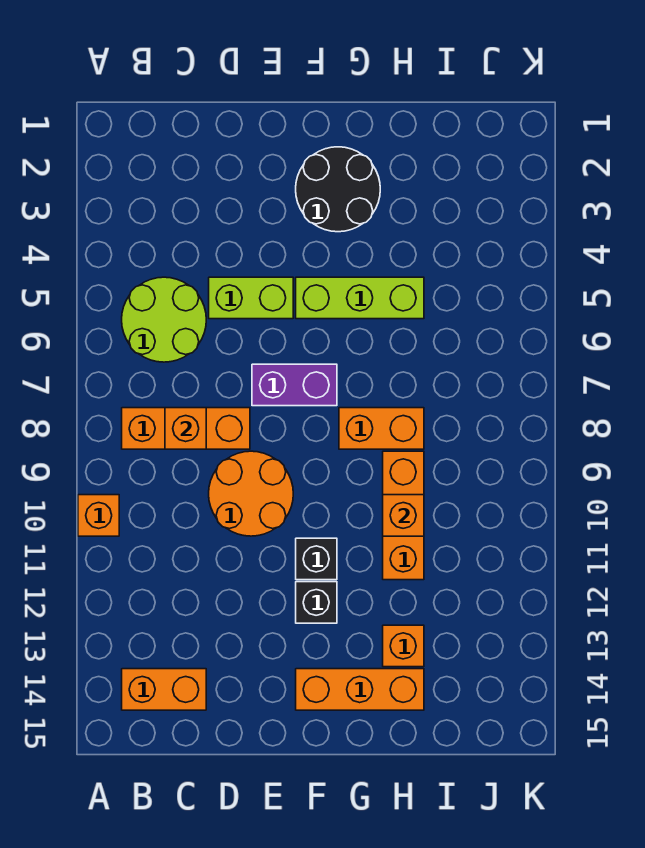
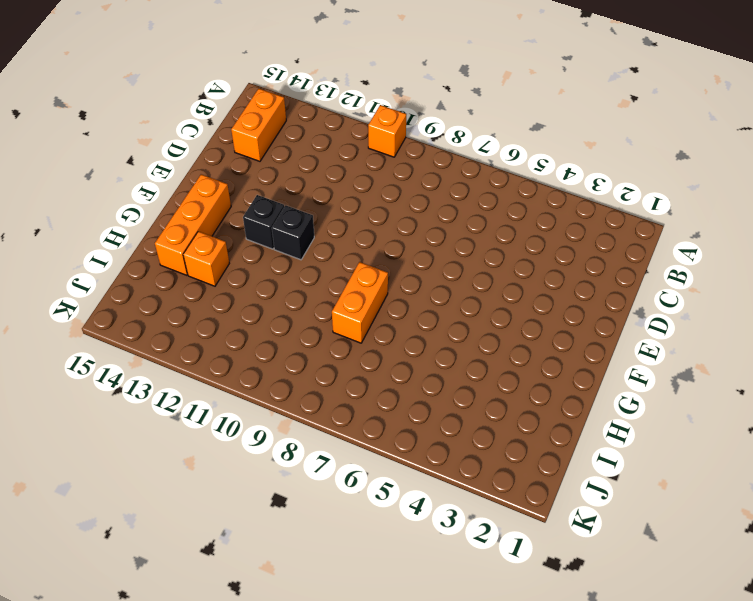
none -> lime round brick B5:C6 level 1
none -> orange brick B8:D8 level 1
none -> lime brick D5:E5 level 1

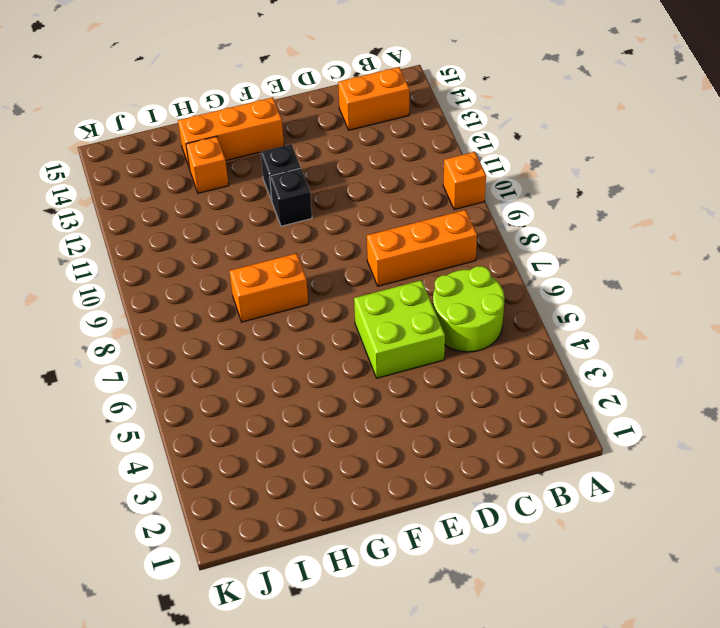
lime brick D5:E6 level 1 -> lime brick D5:E5 level 1
none -> orange round brick D9:E10 level 1
none -> purple brick E7:F7 level 1
none -> black round brick F2:G3 level 1

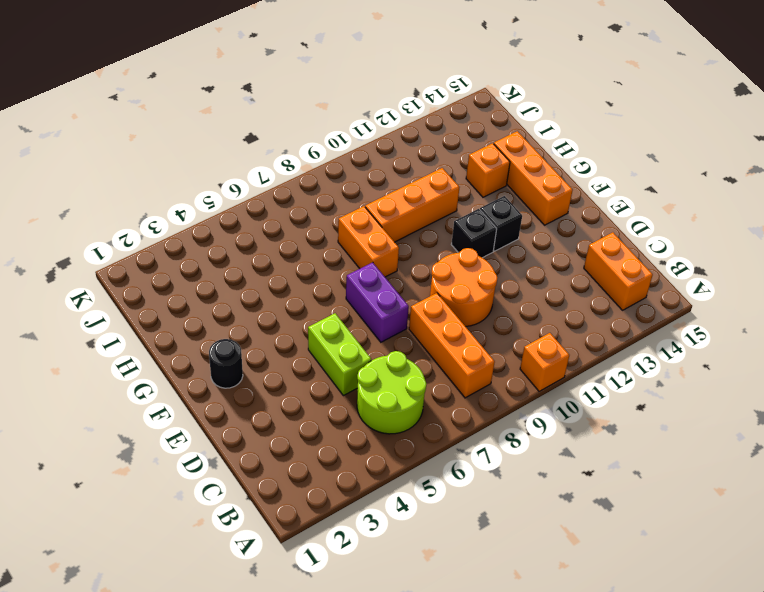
black round brick F2 level 1 -> black round brick F2:G3 level 1
none -> lime brick F5:H5 level 1
none -> orange brick C8 level 2
none -> orange brick H10 level 2

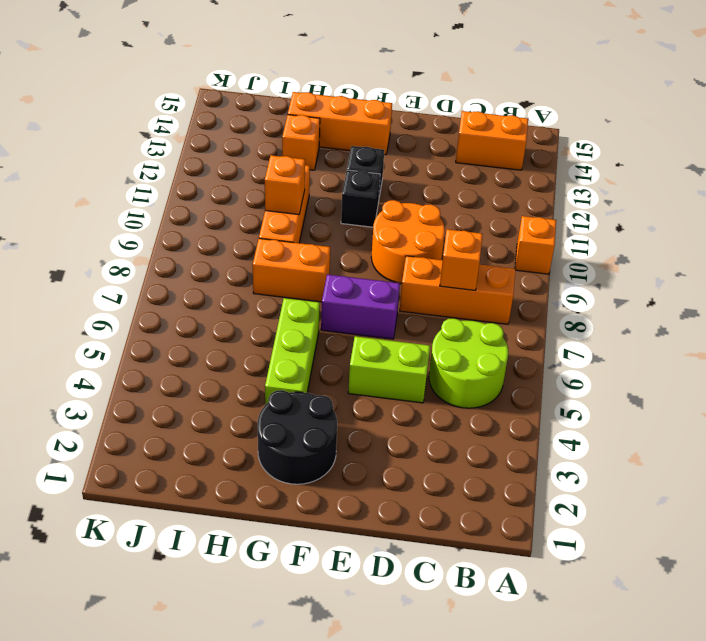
lime brick G4:G6 level 1 -> lime brick F5:H5 level 1

